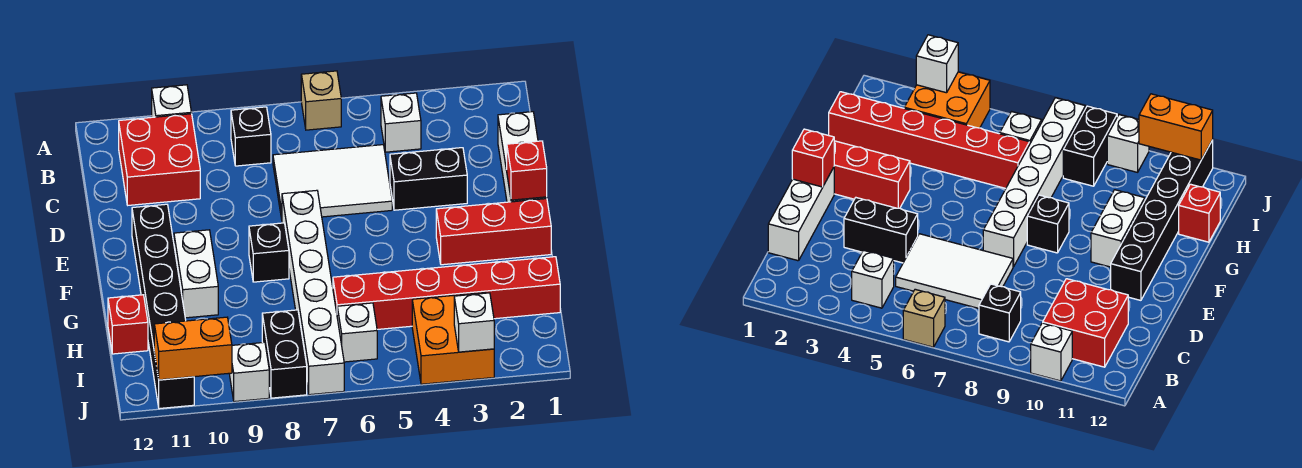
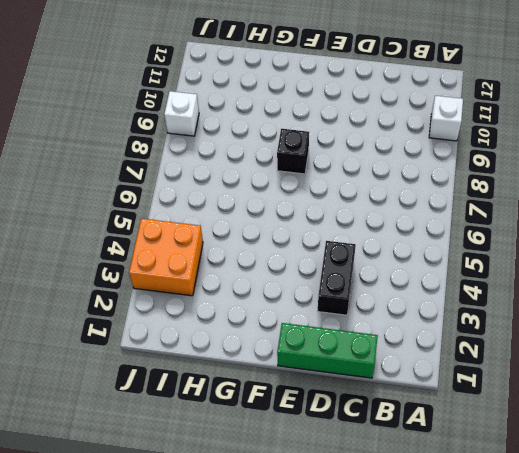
green brick C1:E1 level 1 -> white brick C1:E1 level 1
none -> tan brick A6 level 1
none -> white brick B4 level 1
none -> black brick B8 level 1

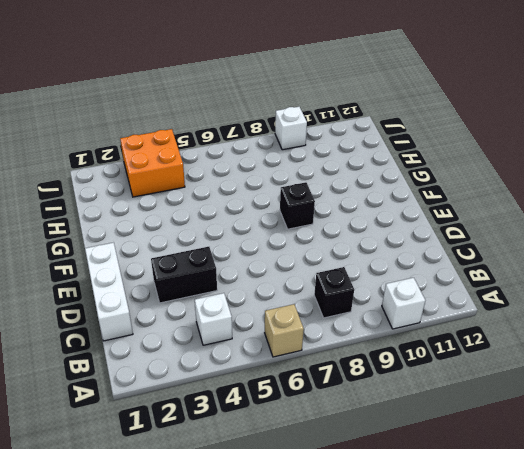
none -> red brick B10:C11 level 1
none -> white tile C5:D7 level 1
none -> white brick E7:J7 level 1

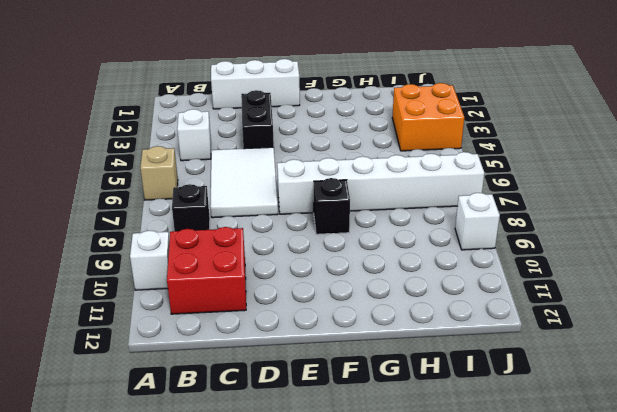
none -> black brick E11:J11 level 1
none -> red brick F1:F3 level 1
none -> white brick F10:G10 level 1

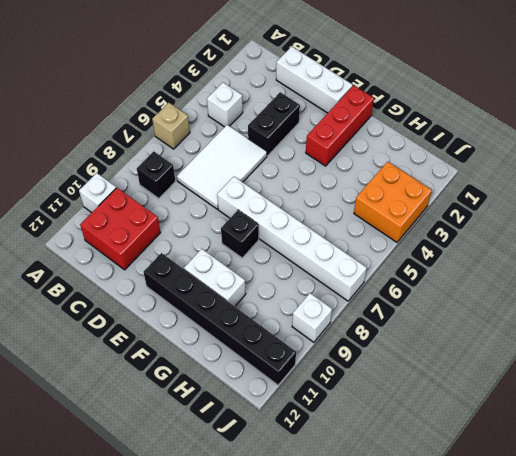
none -> red brick H1:H6 level 1
none -> red brick H12 level 1
none -> white brick I6 level 1

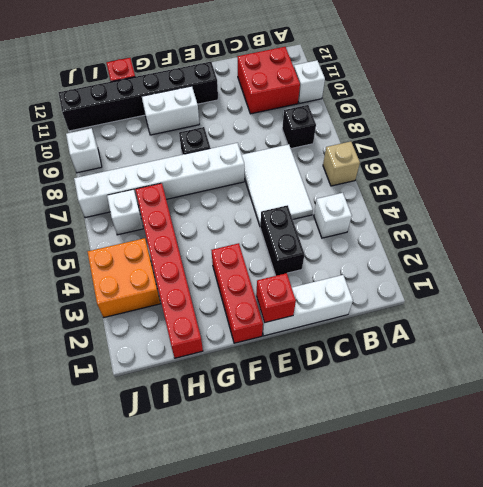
none -> black brick I8:J8 level 1
none -> white brick J3 level 2
none -> orange brick J10:J11 level 2

